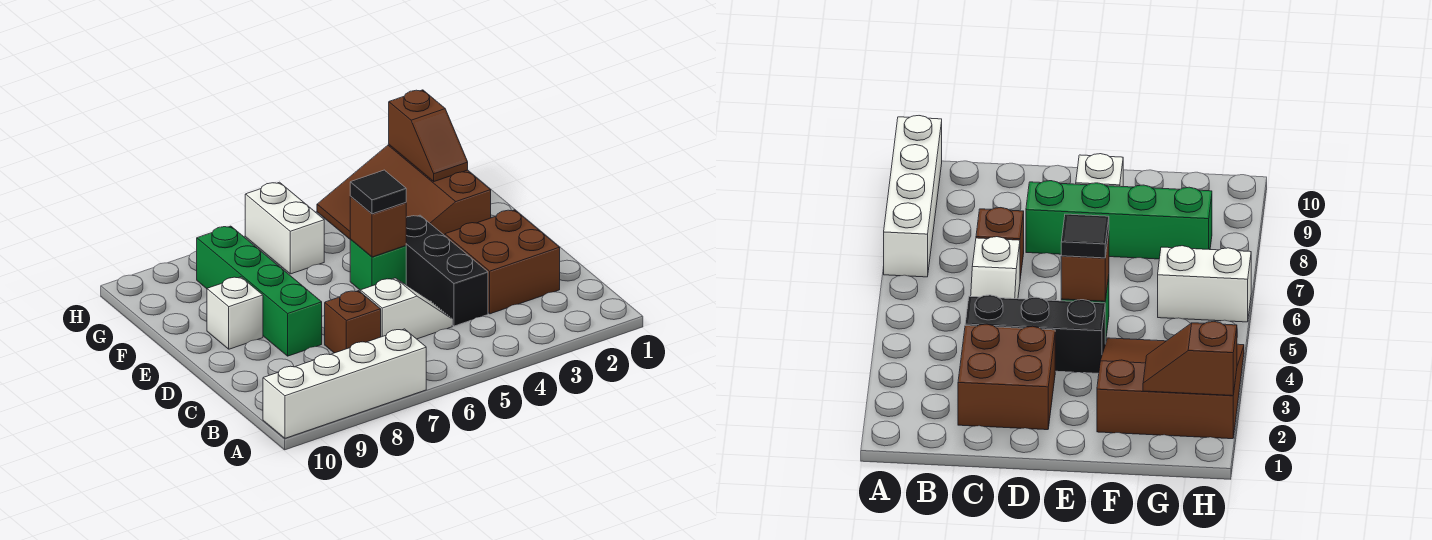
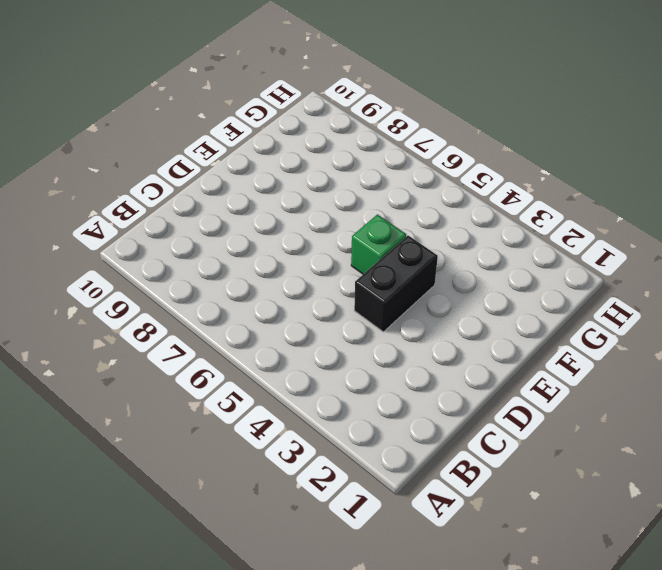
black brick D4:E4 level 1 -> black brick C4:E4 level 1
none -> white brick A7:A10 level 1
none -> brown brick C2:D3 level 1
none -> white slope C5:C6 level 1 top 6

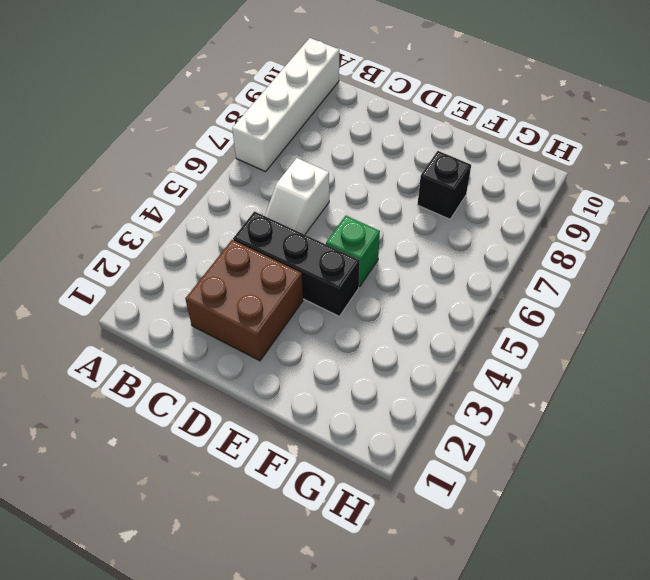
black brick F8 level 1 -> green brick D8:G8 level 1
none -> brown brick C7 level 1
none -> white brick E9 level 1
none -> brown slope F2:H4 level 1 top 2

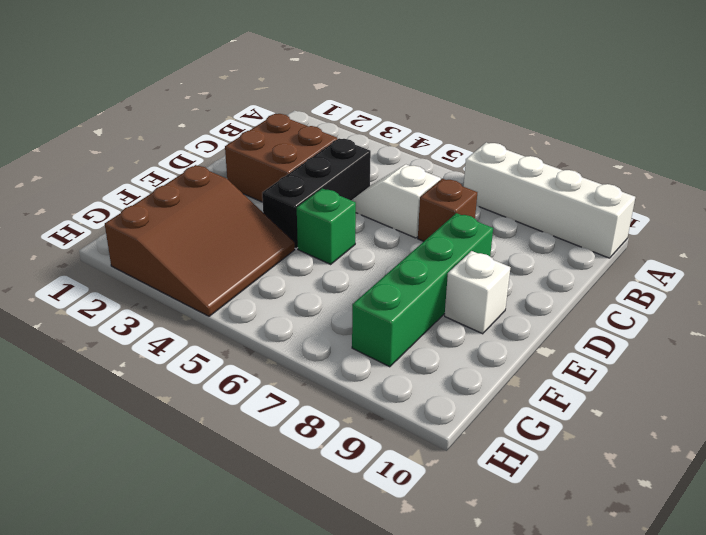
none -> white brick G6:H6 level 1
none -> brown brick E5 level 2
none -> brown slope G2:H2 level 2 top H

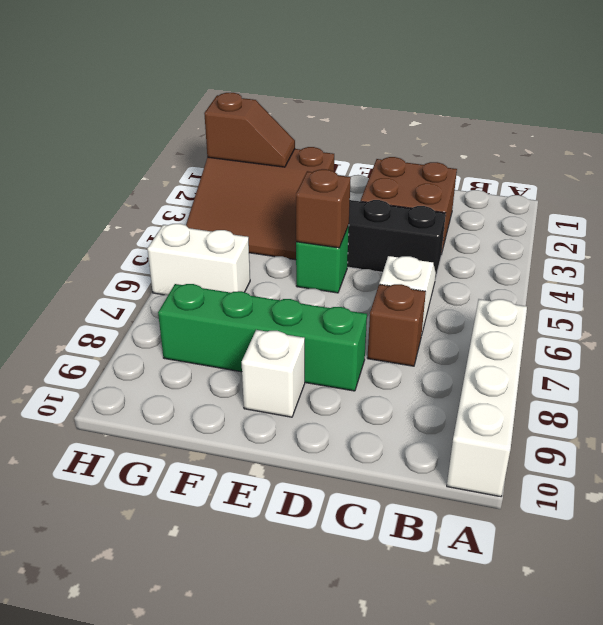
none -> black tile E5 level 3

